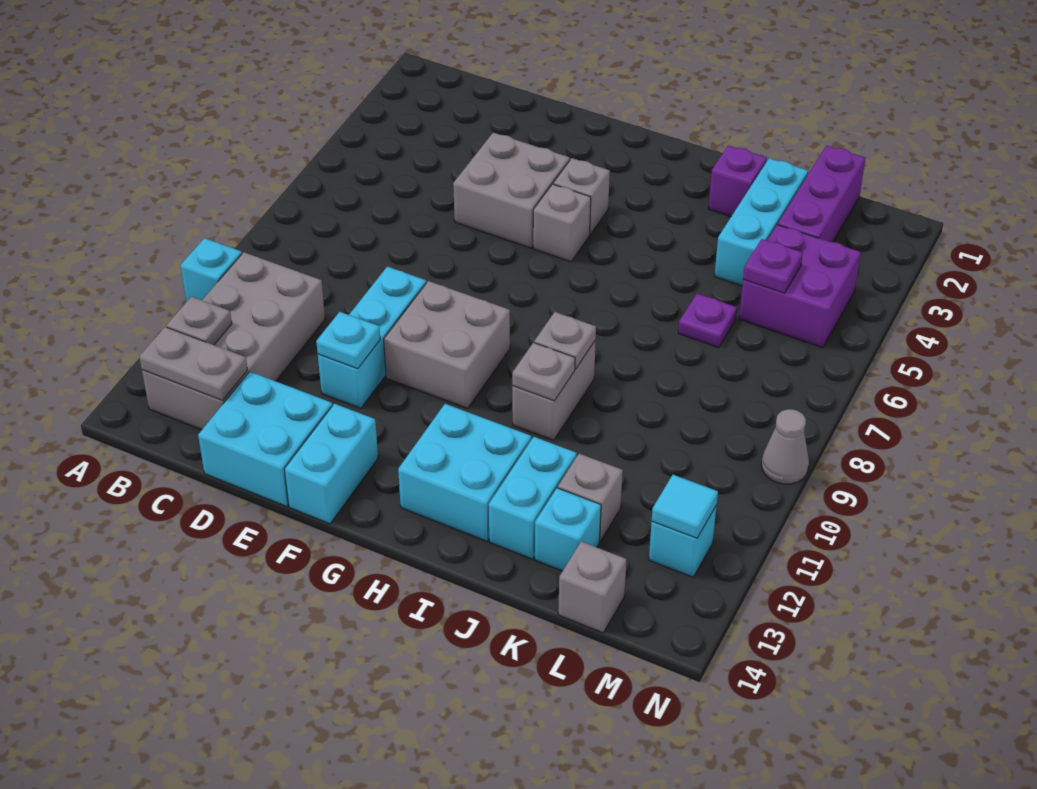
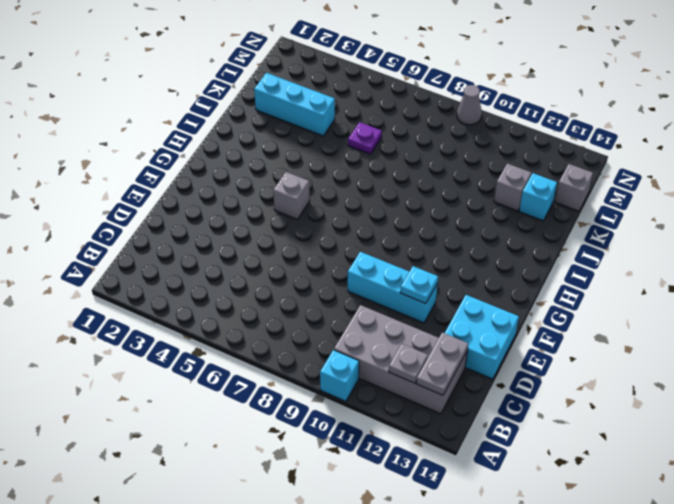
none -> grey brick E4:F5 level 1
none -> grey brick F9:G10 level 1
none -> cyan brick F13:F14 level 1

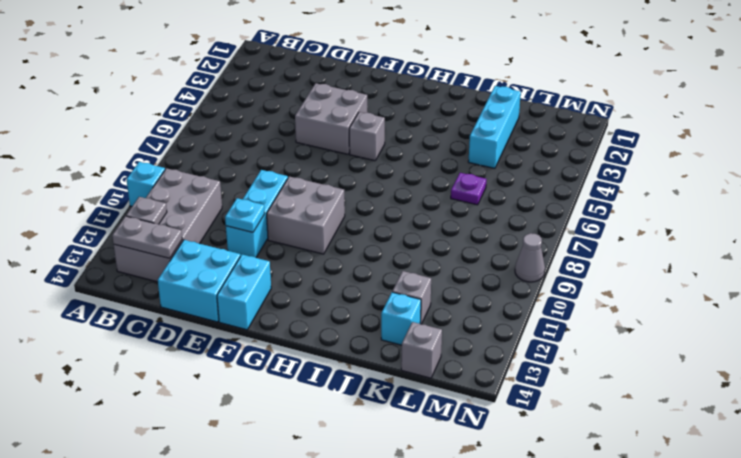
none -> grey brick G4 level 1
none -> cyan brick H12:I13 level 1
none -> grey brick I9:I10 level 1

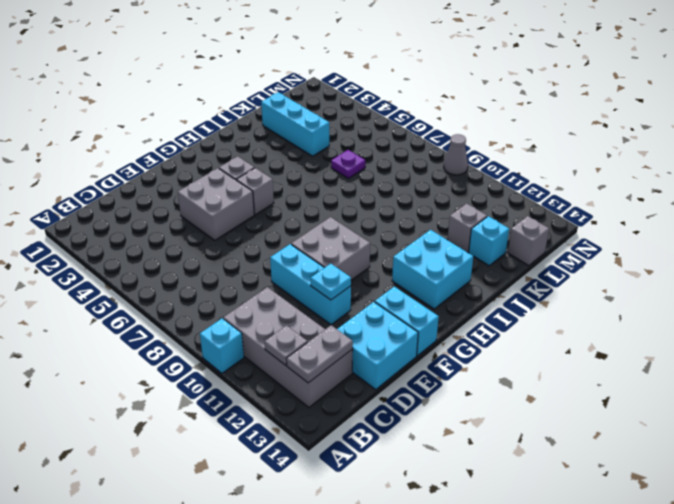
none -> grey brick I9:I10 level 1
none -> purple brick J2 level 1
none -> cyan brick J12:J13 level 1

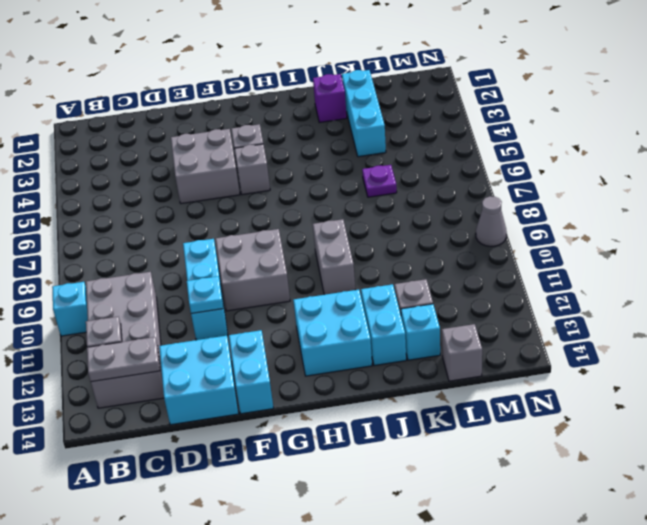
none -> purple brick L1:L3 level 1
none -> purple brick L4:M5 level 1
none -> cyan brick M12 level 1

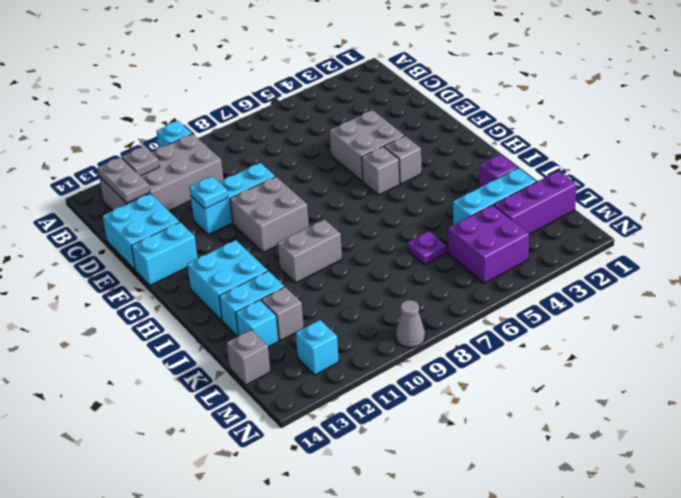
none -> grey plate I9 level 2
none -> grey plate I10 level 2
none -> purple plate L5 level 2

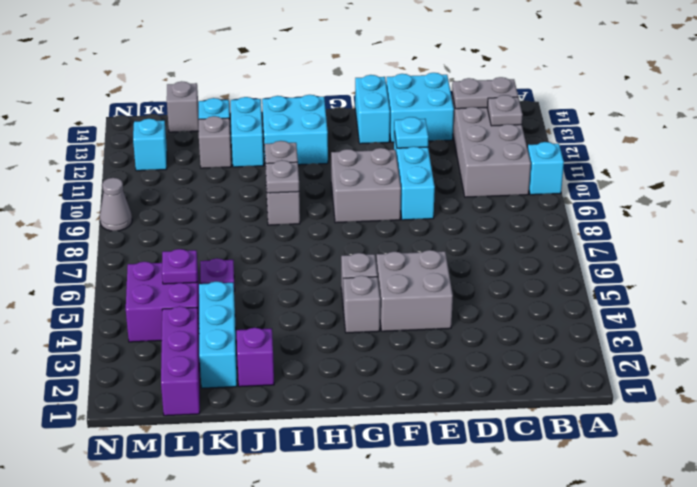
none -> cyan tile M12 level 2

